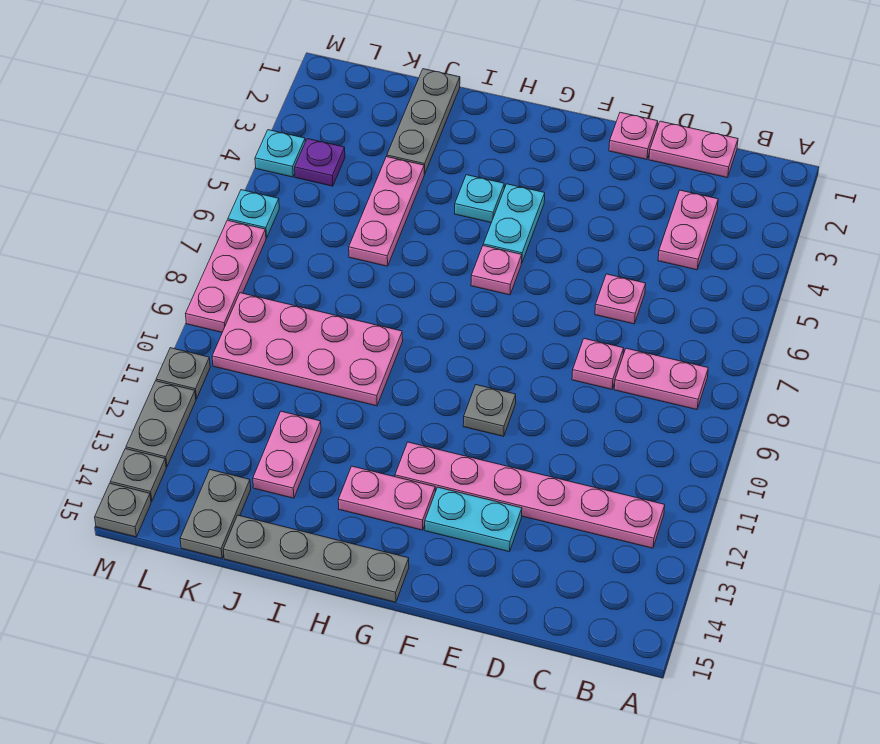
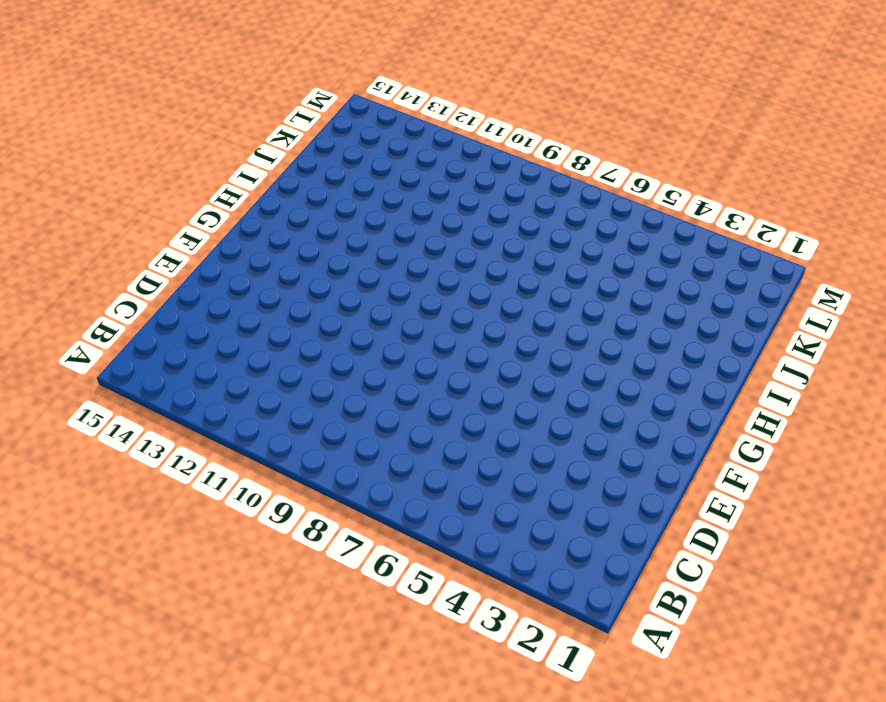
none -> pink plate B8:C8 level 1
none -> pink plate B12:G12 level 1
none -> pink plate C1:D1 level 1

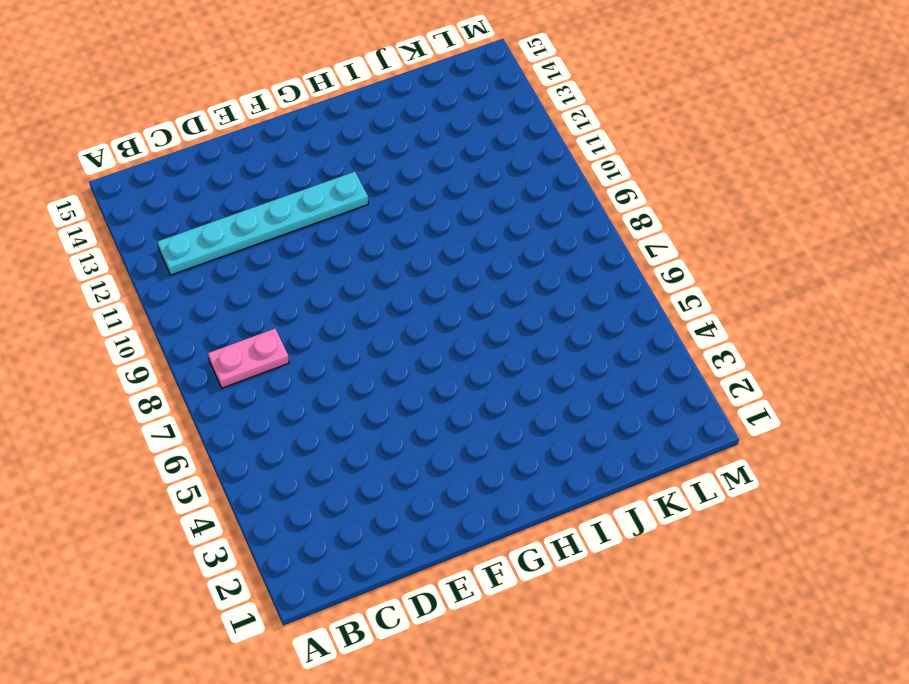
cyan plate B12:G12 level 1 -> pink plate B12:G12 level 1
none -> pink plate C1:D1 level 1
none -> pink plate C3:C4 level 1
none -> pink plate D6 level 1

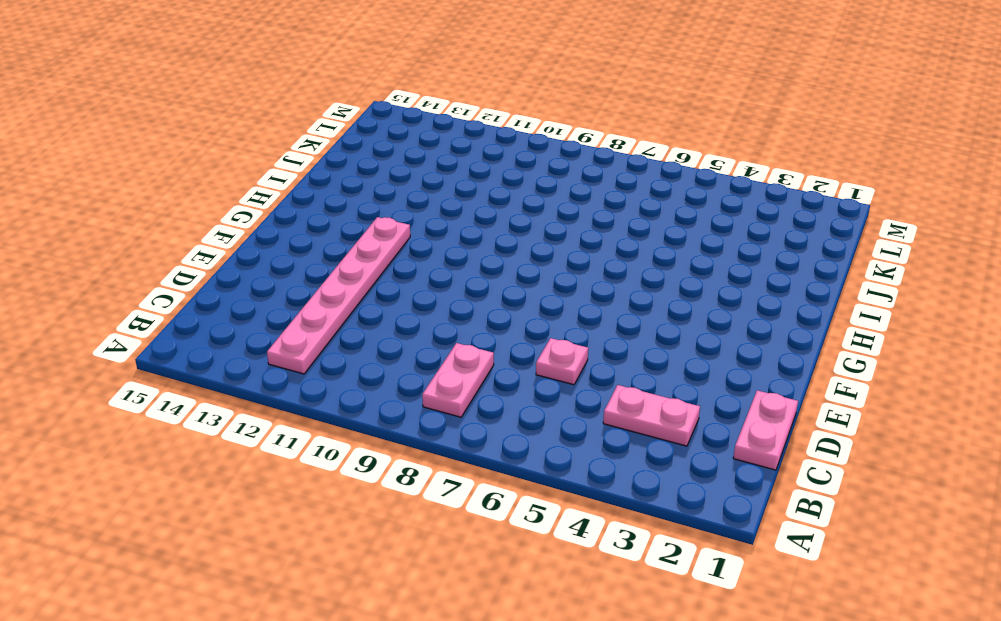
none -> pink plate D8 level 1
none -> pink plate E1 level 1
none -> cyan plate E13:F13 level 1

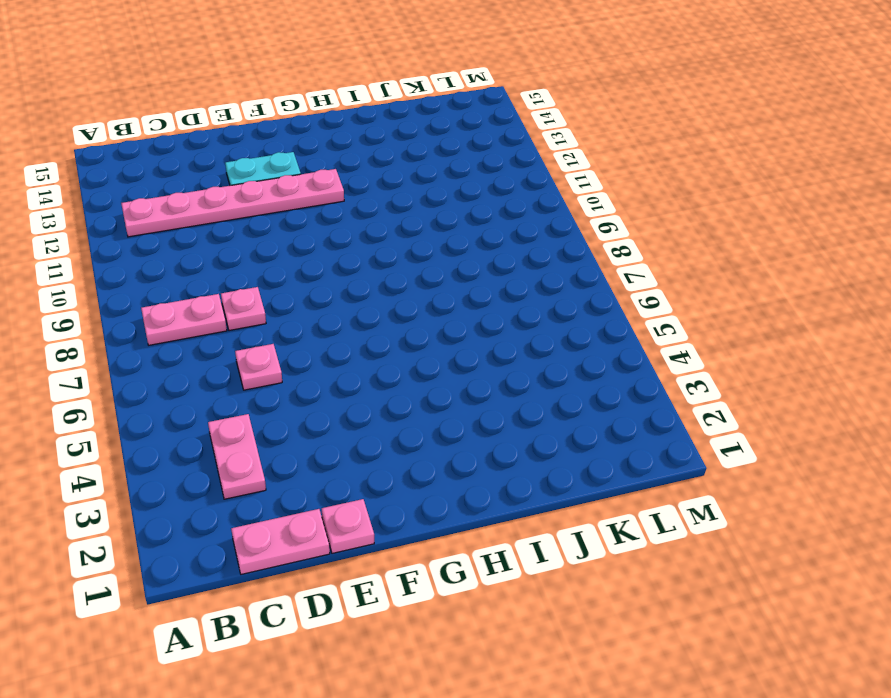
none -> grey plate F10 level 1
none -> cyan plate G4:G5 level 1
none -> pink plate G6 level 1

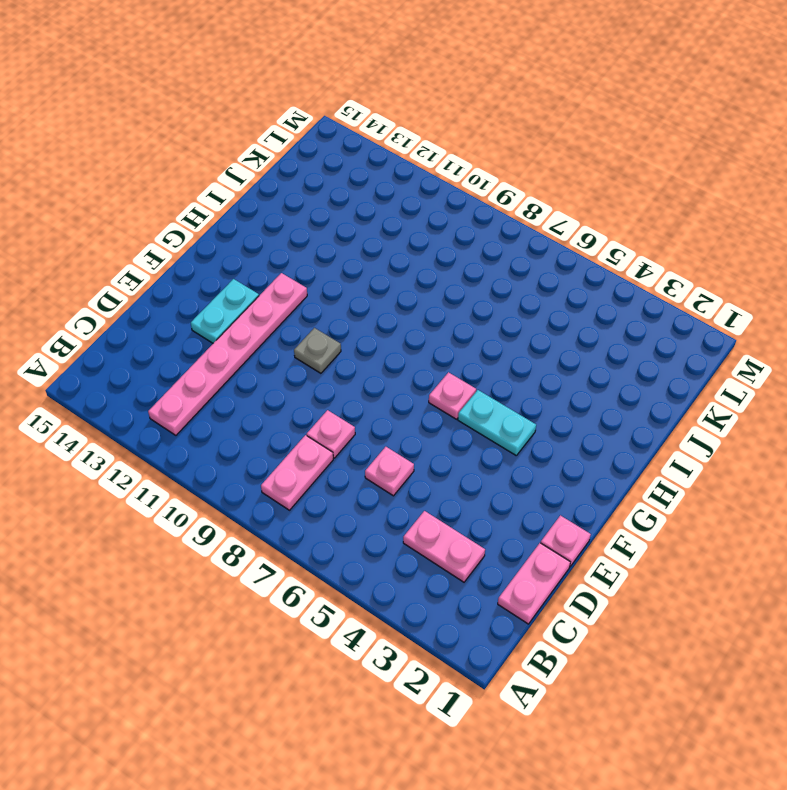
none -> pink plate G13:H13 level 1
none -> grey plate G15:J15 level 1
none -> cyan plate H4 level 1

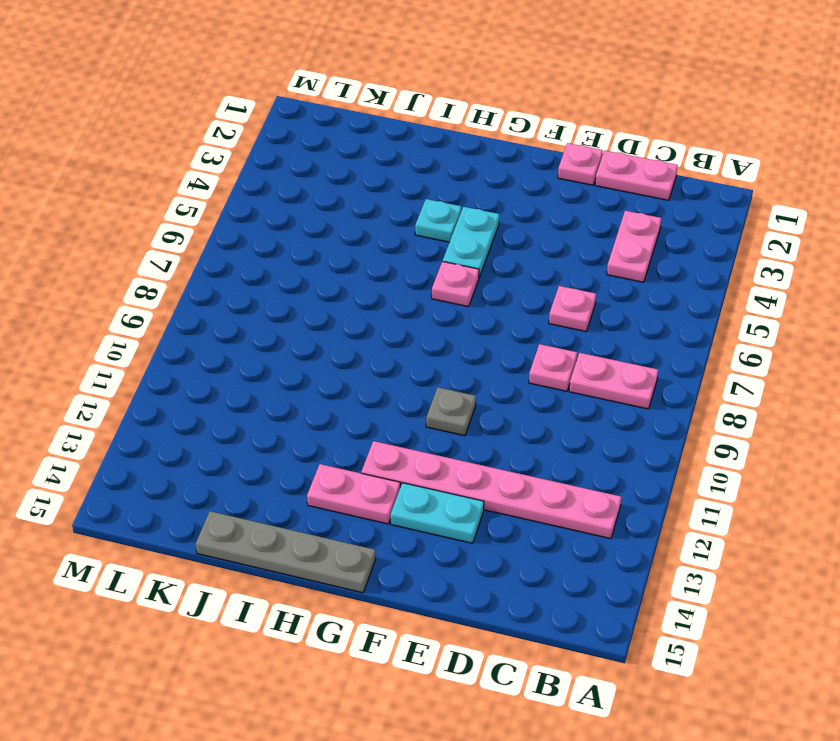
none -> pink plate I9:L10 level 1
none -> grey plate J1:J3 level 1
none -> pink plate J4:J6 level 1

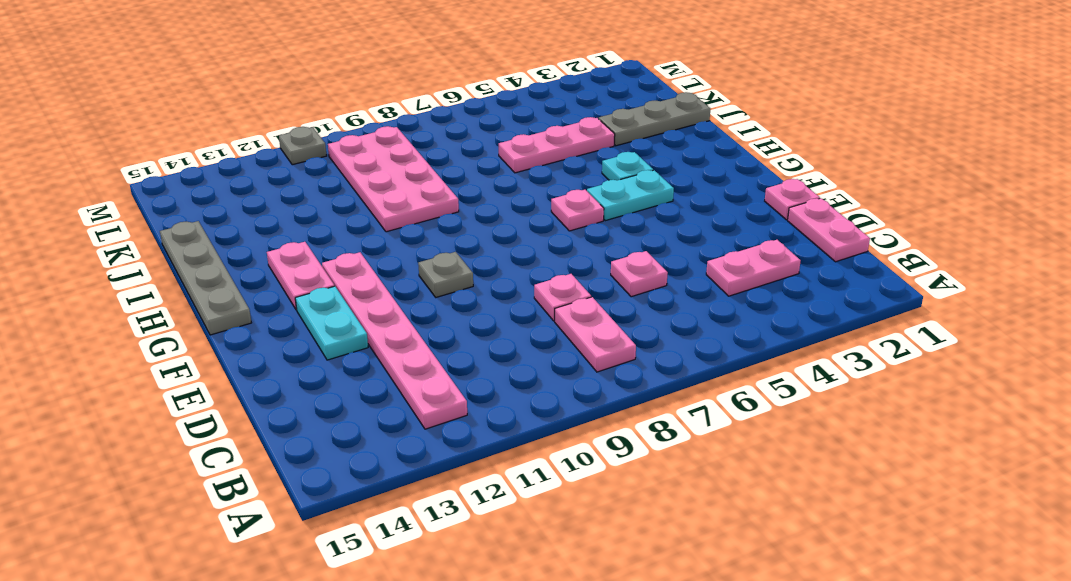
none -> pink plate J12:J13 level 1
none -> grey plate K14:K15 level 1
none -> purple plate L4 level 1

